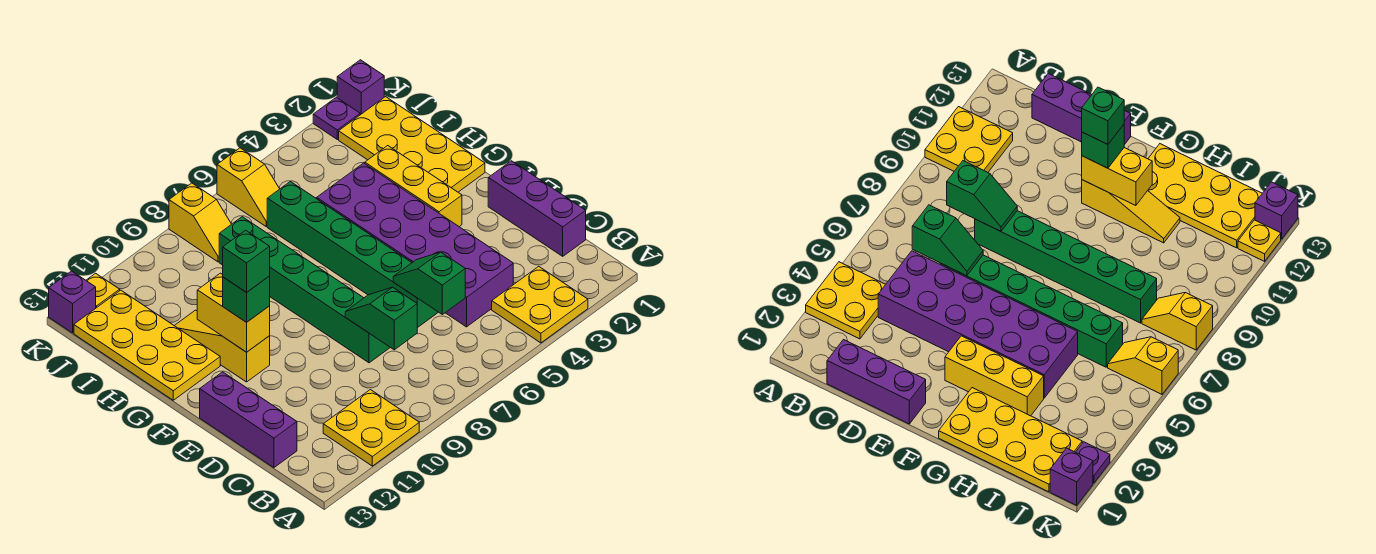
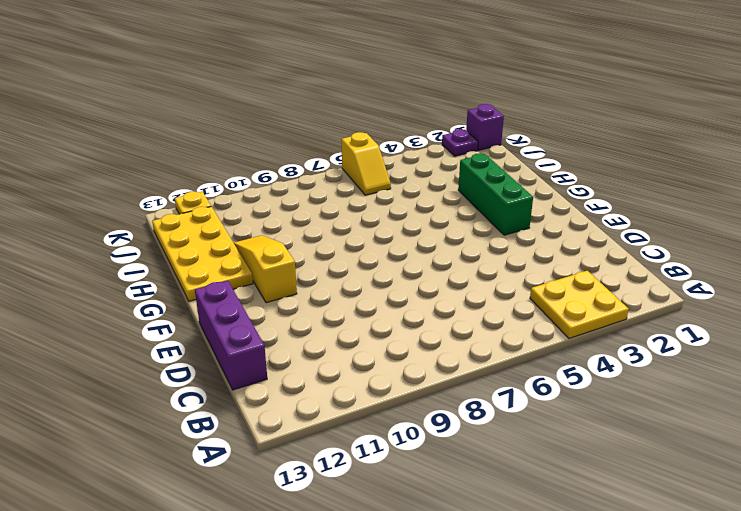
green brick F3:H3 level 1 -> yellow brick F3:H3 level 1
none -> yellow plate A10:B11 level 1
none -> purple brick C1:E1 level 1
none -> purple brick C4:H5 level 1

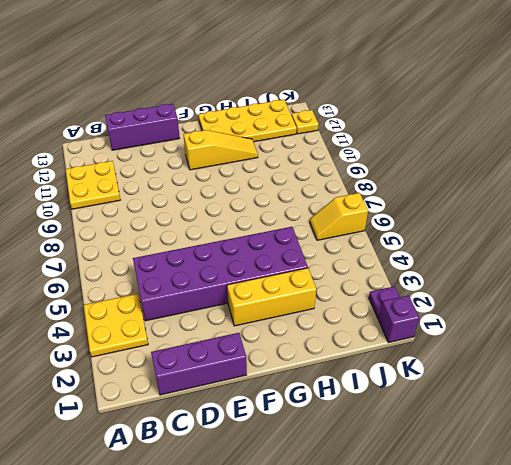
none -> green brick D6:I6 level 1
none -> green brick D8:I8 level 1
none -> yellow plate G1:J2 level 1

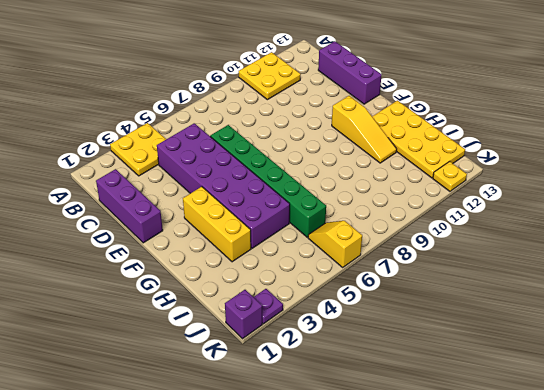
none -> green brick D8:I8 level 1
none -> yellow plate G1:J2 level 1
none -> yellow slope J8:K8 level 1 top K

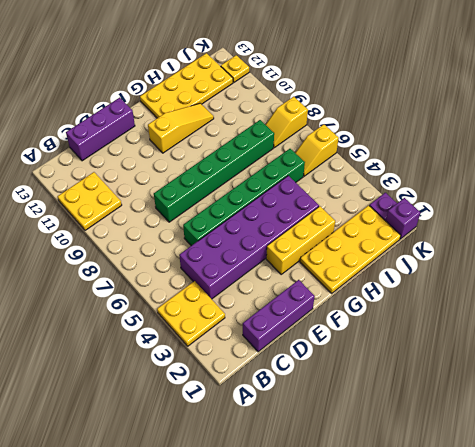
none -> purple brick K13 level 1
none -> green slope C6:D6 level 2 top C
none -> green slope C8:D8 level 2 top C

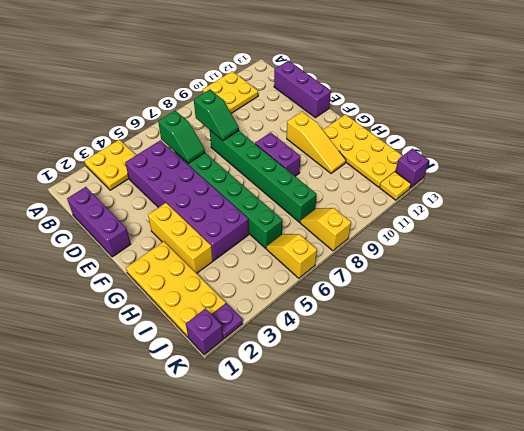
purple brick F9:G9 level 1 -> none
none -> yellow brick F11:G11 level 2
none -> green brick F11 level 3
none -> green brick F11 level 4

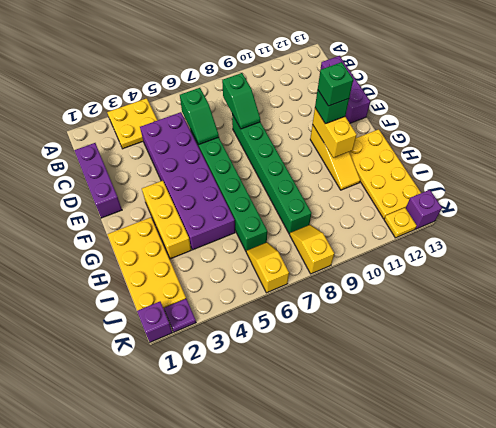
none -> yellow plate A10:B11 level 1

